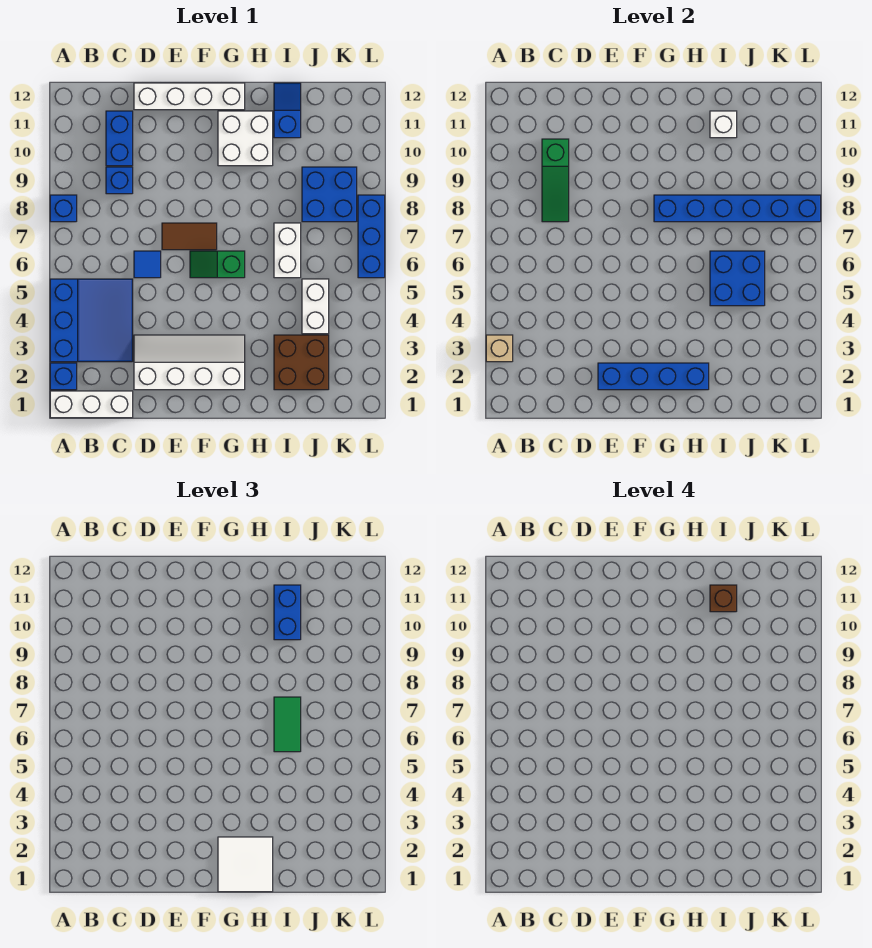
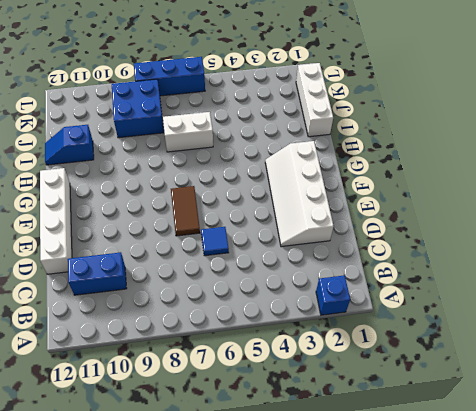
white brick I1:K1 level 1 -> white brick A1:C1 level 1
none -> blue slope A3:C5 level 1 top A
none -> blue brick A8 level 1
none -> blue brick C9 level 1

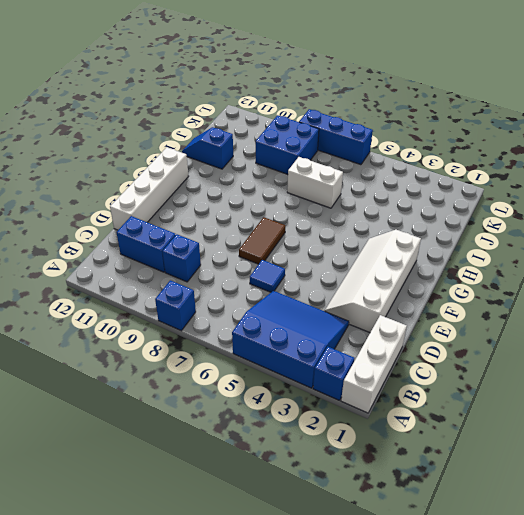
none -> green slope F6:G6 level 1 top G
none -> white brick G10:H11 level 1
none -> brown brick I2:J3 level 1

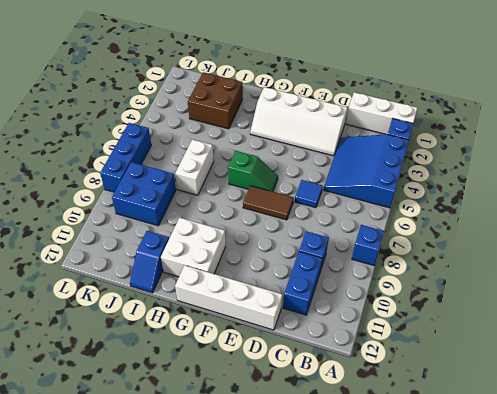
none -> white brick J4:J5 level 1
none -> tan brick A3 level 2
none -> green slope C8:C10 level 2 top 10

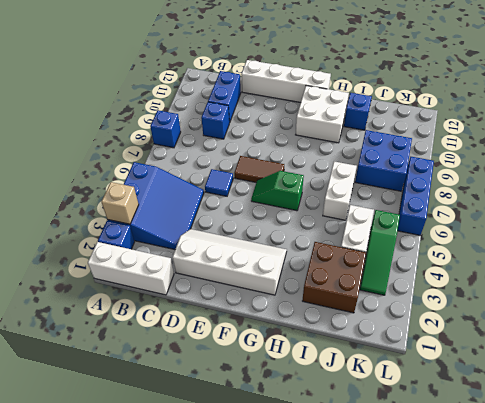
green slope K3:K5 level 1 top 5 -> green slope C8:C10 level 2 top 10
none -> blue brick E2:H2 level 2
none -> blue brick G8:L8 level 2
none -> blue brick I5:J6 level 2

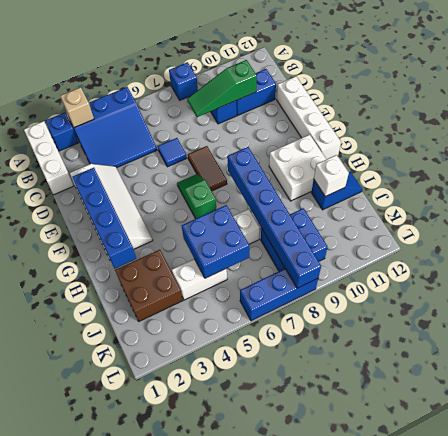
none -> white tile G1:H2 level 3
none -> green tile I6:I7 level 3
none -> blue brick I10:I11 level 3

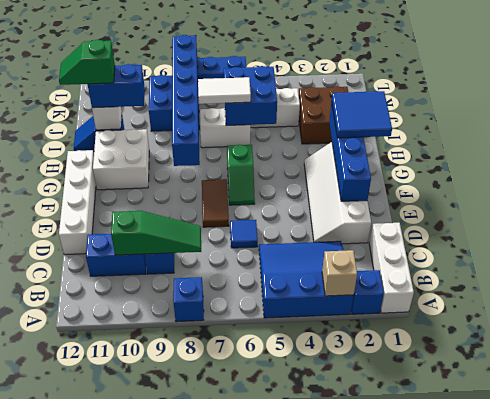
blue tile G1:H2 level 3 -> white tile G1:H2 level 3
white tile I6:I7 level 3 -> green tile I6:I7 level 3
green slope I11:I12 level 4 top 11 -> brown brick I11 level 4

